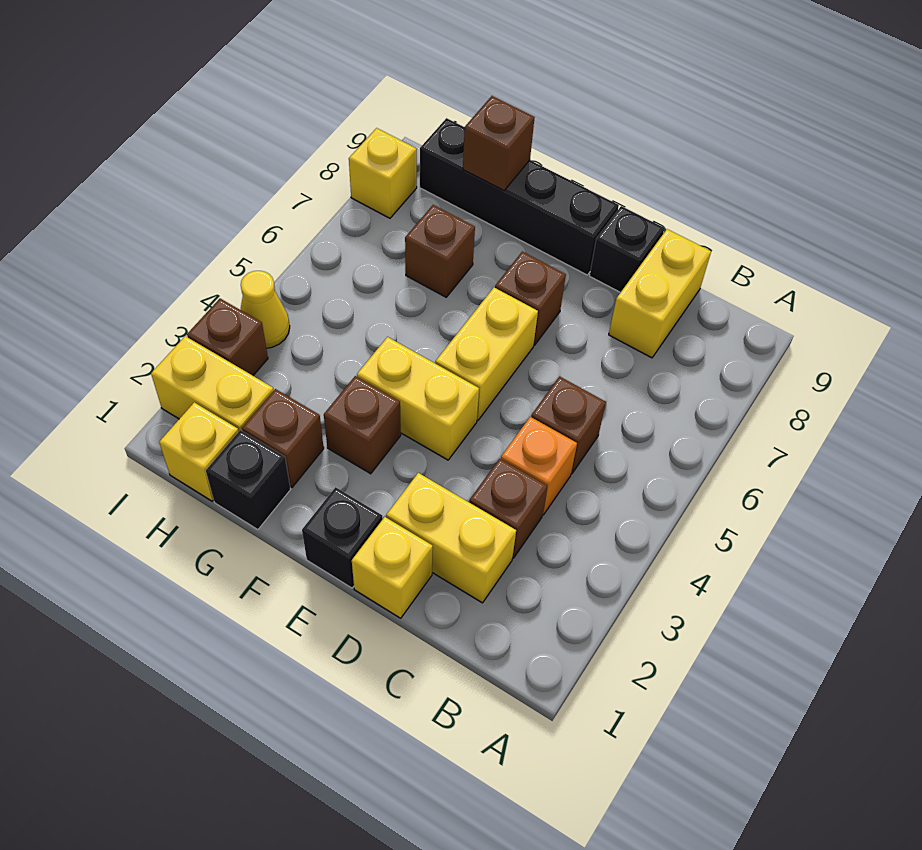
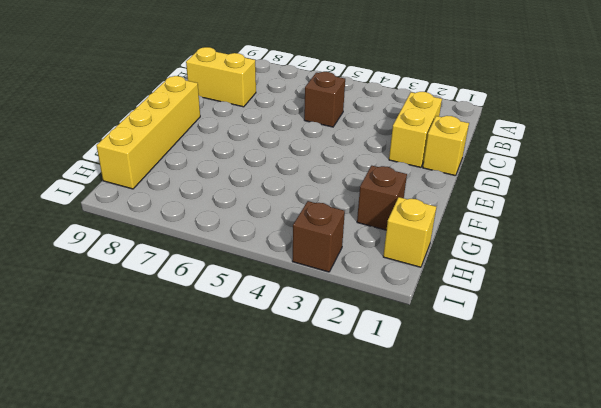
yellow brick E9:H9 level 1 -> black brick E9:H9 level 1
none -> brown brick C3 level 1
none -> orange brick C4 level 1
none -> black brick D9 level 1

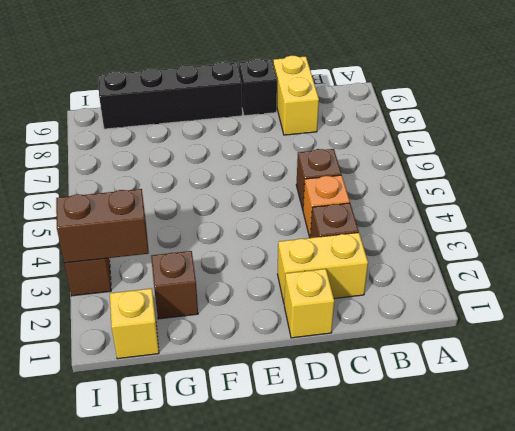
brown brick H3:I3 level 2 -> none
none -> black brick E1 level 1
none -> yellow brick E4:F4 level 1
none -> yellow brick E5:E6 level 1

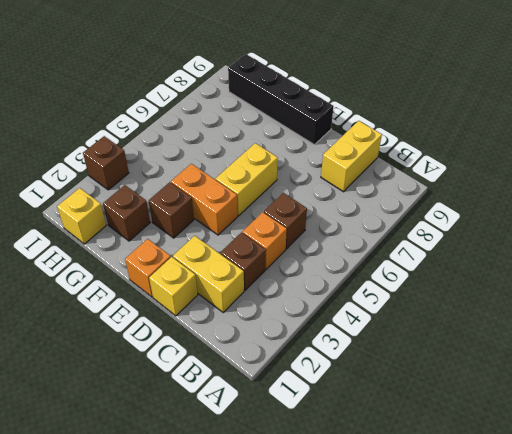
orange brick E1 level 1 -> black brick E1 level 1
orange brick E4:F4 level 1 -> yellow brick E4:F4 level 1
none -> black brick D9 level 1
none -> brown brick E7 level 1
none -> black brick G1 level 1

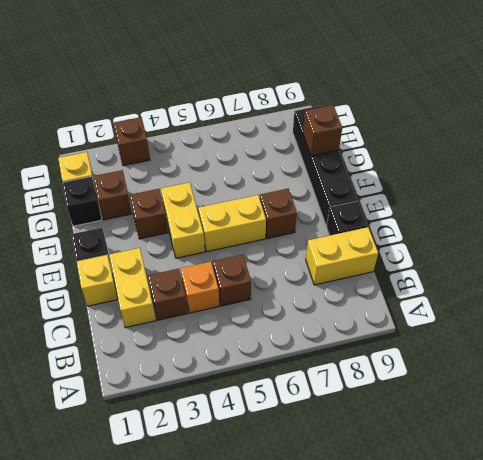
none -> brown brick G7 level 1
none -> yellow brick H2:I2 level 1
none -> yellow cone I4 level 1

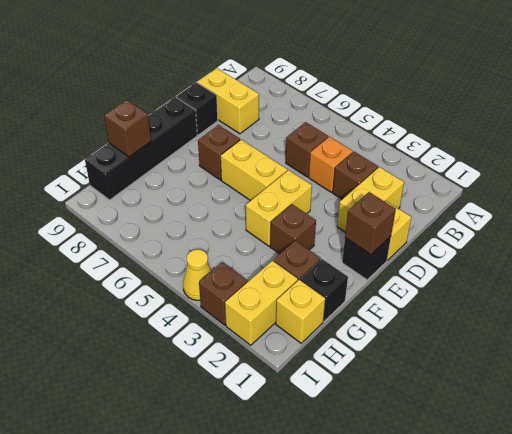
brown brick E1 level 2 -> brown brick G7 level 1
none -> yellow brick I8 level 1

